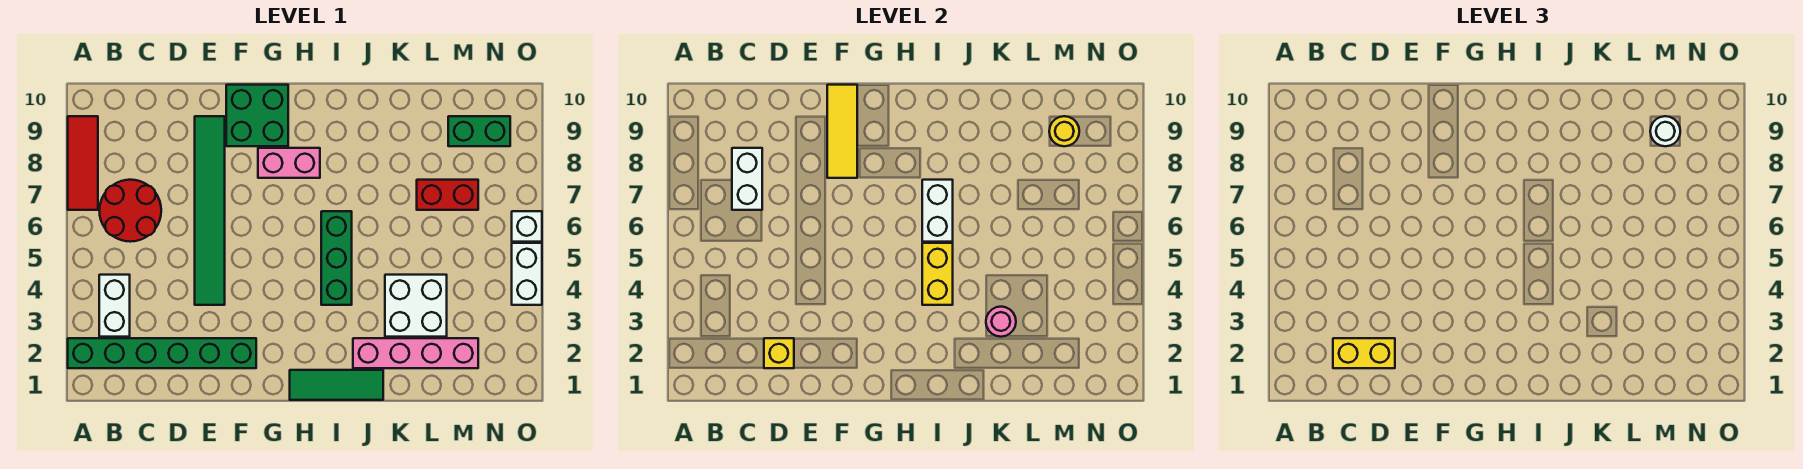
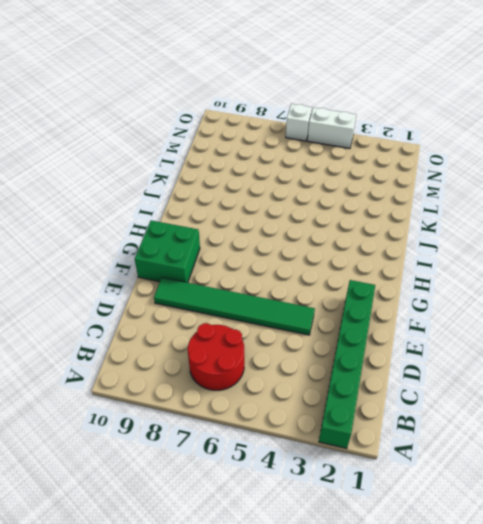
none -> red tile A7:A9 level 1
none -> white brick B3:B4 level 1
none -> pink brick G8:H8 level 1

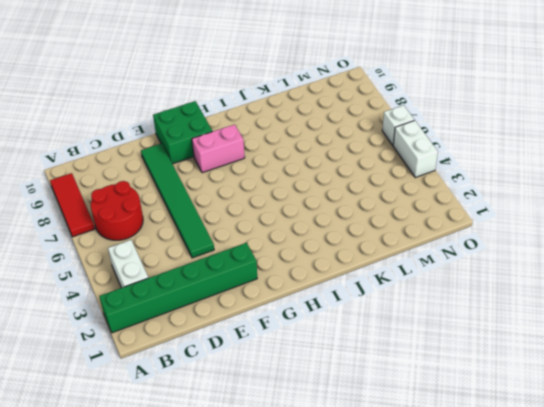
none -> green tile H1:J1 level 1
none -> green brick I4:I6 level 1
none -> pink brick J2:M2 level 1

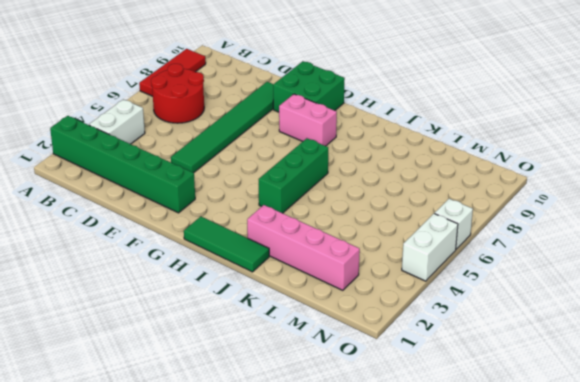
none -> white brick K3:L4 level 1
none -> red brick L7:M7 level 1
none -> green brick M9:N9 level 1

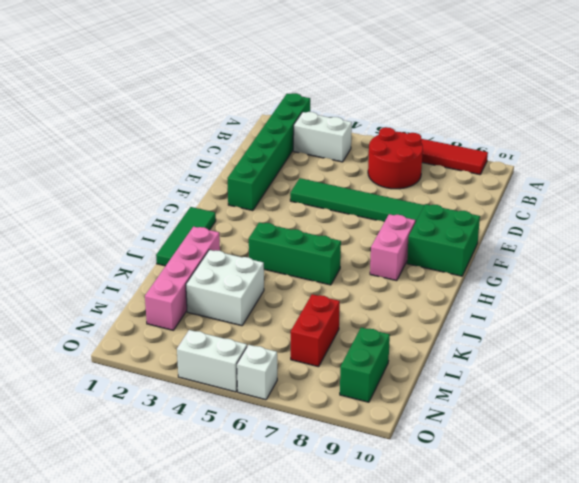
none -> white brick C7:C8 level 2
none -> yellow brick D2 level 2
none -> yellow tile F8:F10 level 2

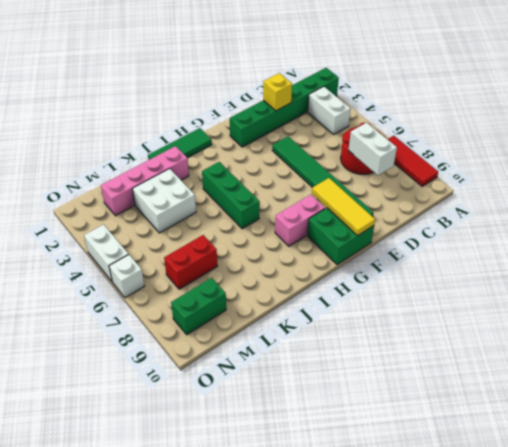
none -> yellow brick I4:I5 level 2
none -> white brick I6:I7 level 2
none -> pink round brick K3 level 2

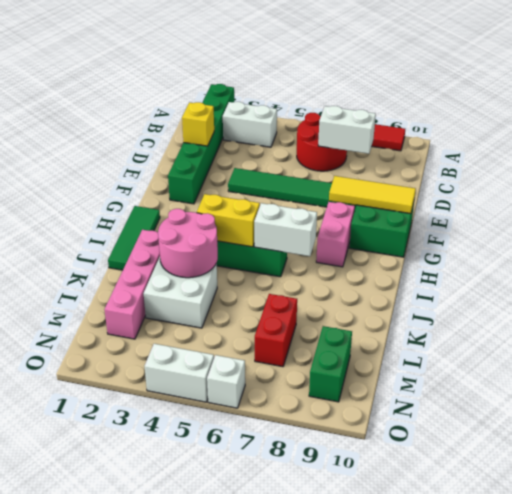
pink round brick J3:K4 level 2 -> pink round brick K3 level 2
none -> yellow round brick M9 level 2
none -> yellow brick C2:D2 level 3
none -> white round brick M9 level 3

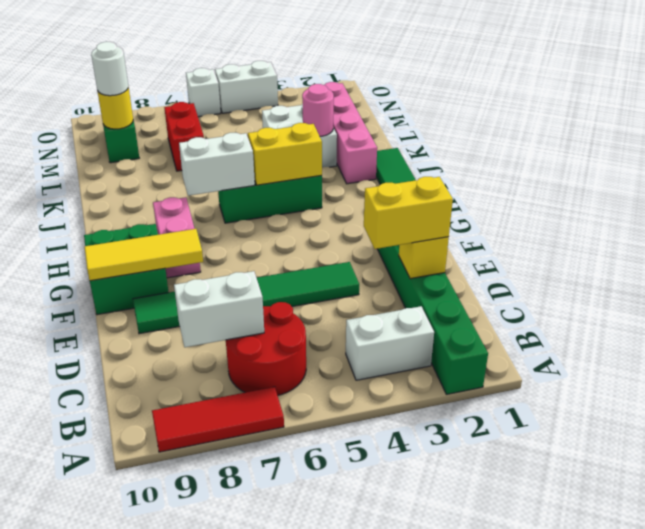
yellow brick D2:D3 level 3 -> yellow brick C2:D2 level 3

